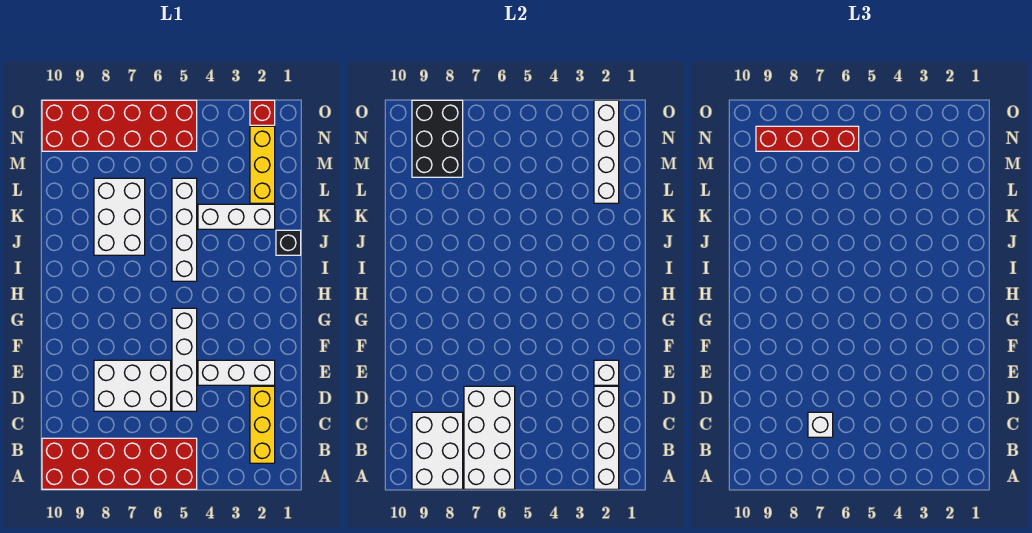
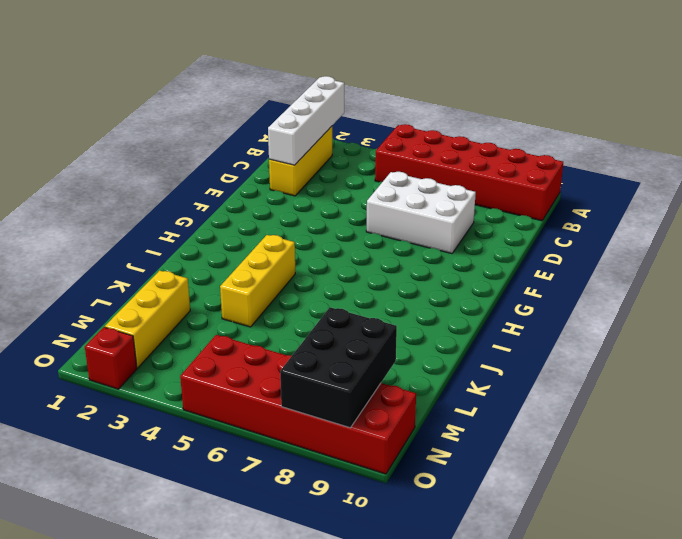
yellow brick I4:K4 level 1 -> white brick K2:K4 level 1
none -> white brick D5:G5 level 1
none -> white brick E2:E4 level 1
none -> white brick I5:L5 level 1

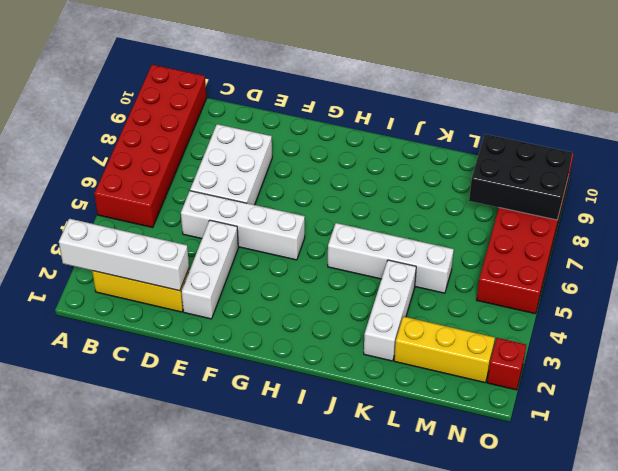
none -> black brick J1 level 1
none -> white brick J7:L8 level 1
none -> white brick A6:D7 level 2

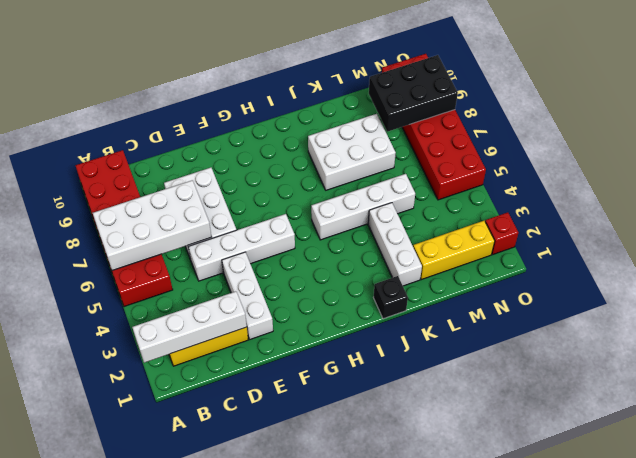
none -> white brick A8:C9 level 2
none -> white brick E2 level 2
none -> white brick L2:O2 level 2

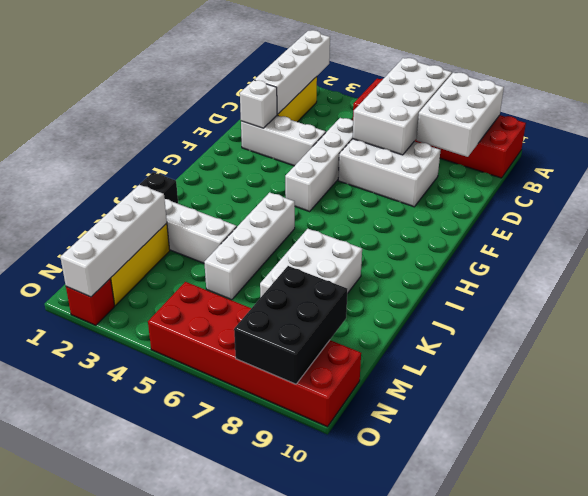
none -> white brick C7 level 3
none -> red brick N6:N9 level 3

